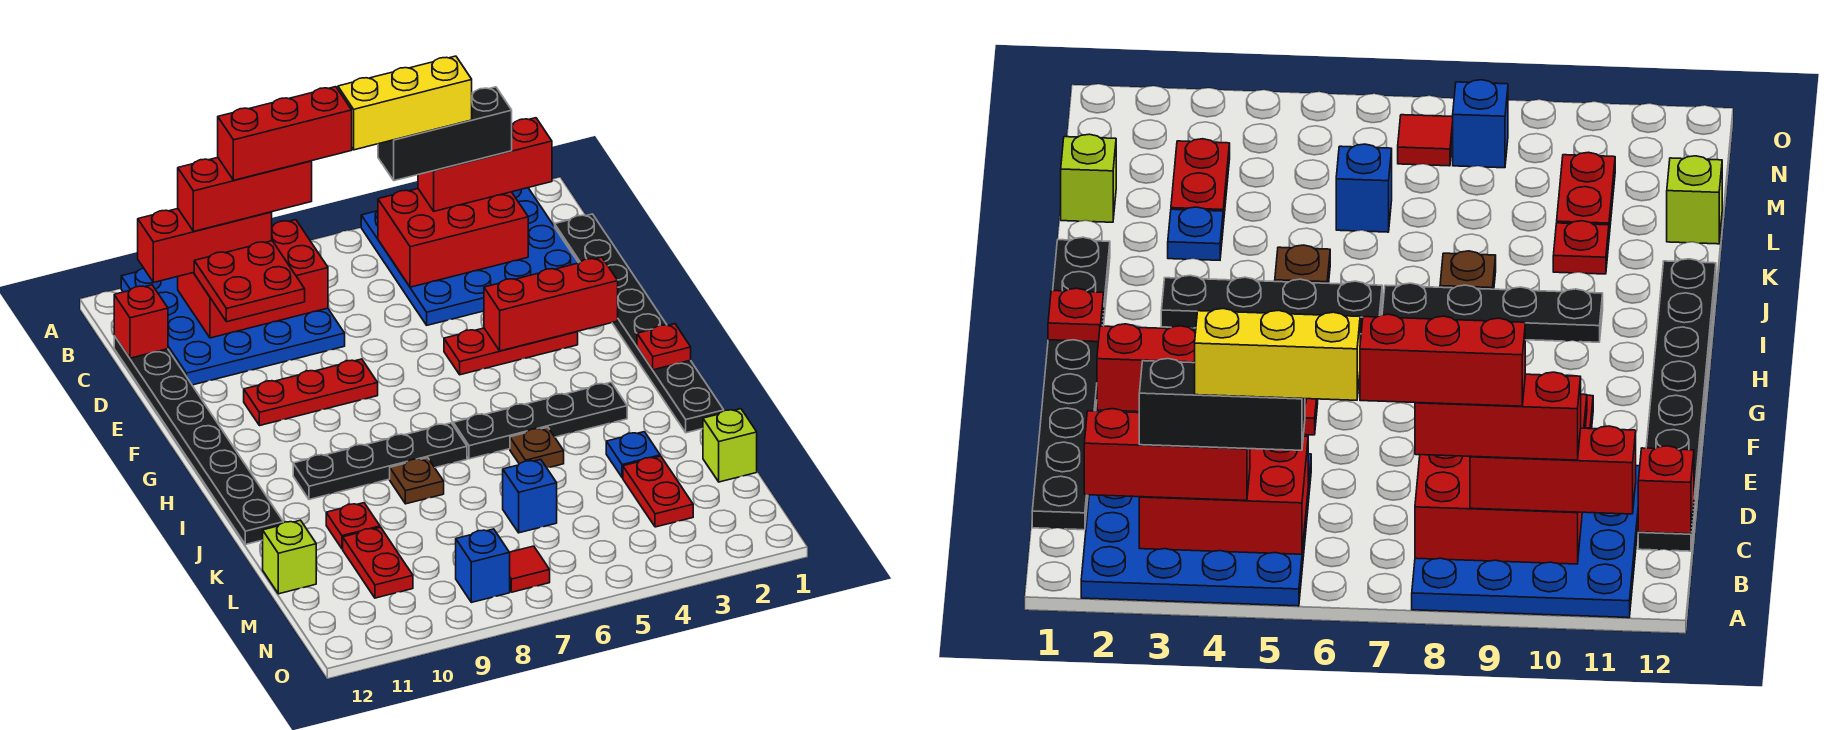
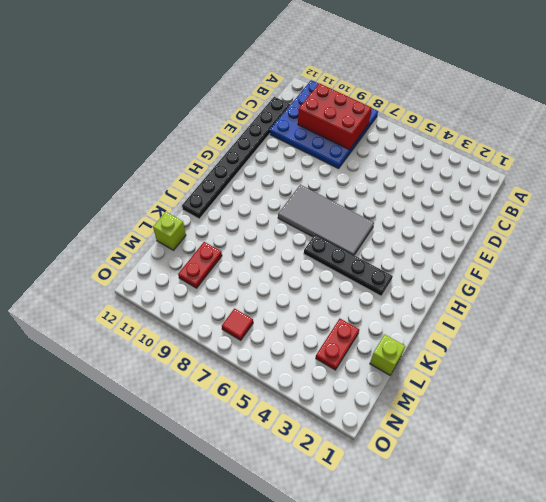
grey tile G5:H8 level 1 -> none
none -> blue plate A2:D5 level 1
none -> black plate C1:J1 level 1
none -> red plate F3:F5 level 1
none -> red plate F8:F10 level 1

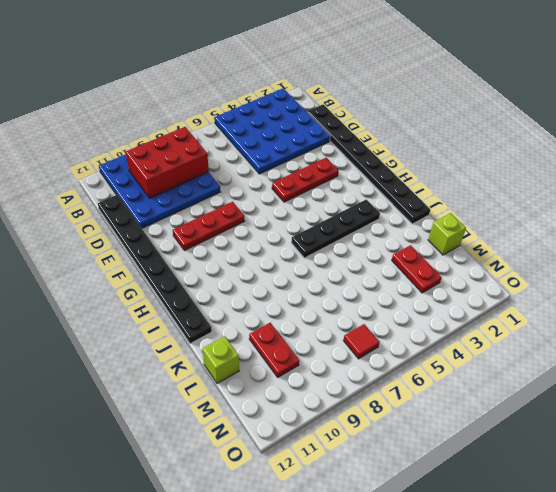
none -> black plate I7:I10 level 1
none -> brown plate J5 level 1
none -> brown plate J8 level 1
none -> blue plate K3 level 1

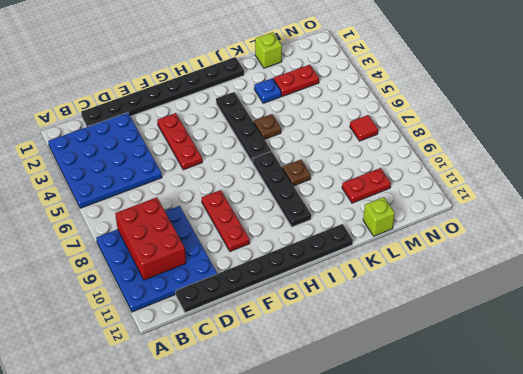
none -> red plate K10 level 1
none -> blue brick L6 level 1
none -> blue brick N8 level 1
none -> red brick B3:C5 level 2

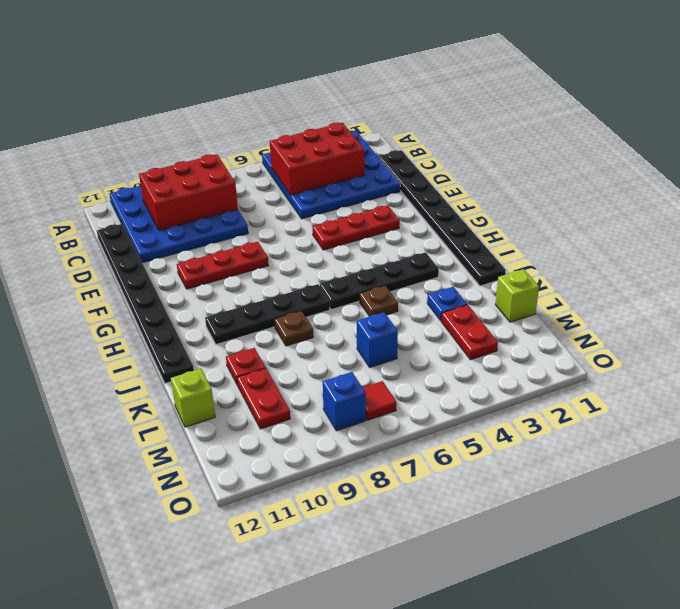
none -> red brick C12 level 2
none -> red brick F2:F4 level 2
none -> red plate H1 level 2
none -> red brick B2:B4 level 3

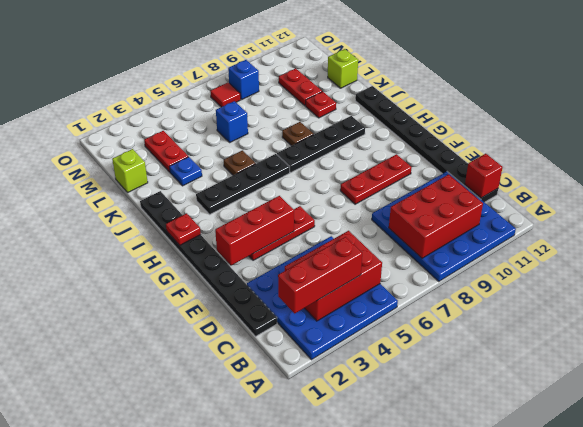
none -> red brick B9:B11 level 3
none -> red plate C9:D10 level 3
none -> black brick B3:B5 level 4
none -> red brick B8:B10 level 4

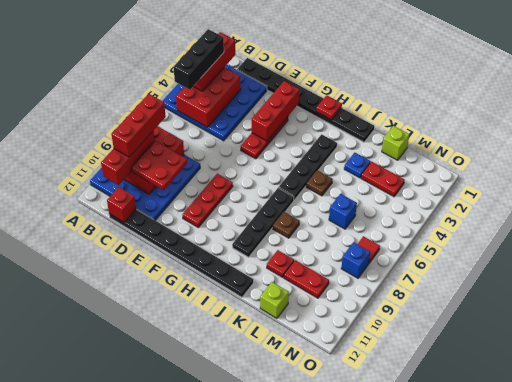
none -> yellow brick B4:B6 level 5
none -> red brick B7:B9 level 5

